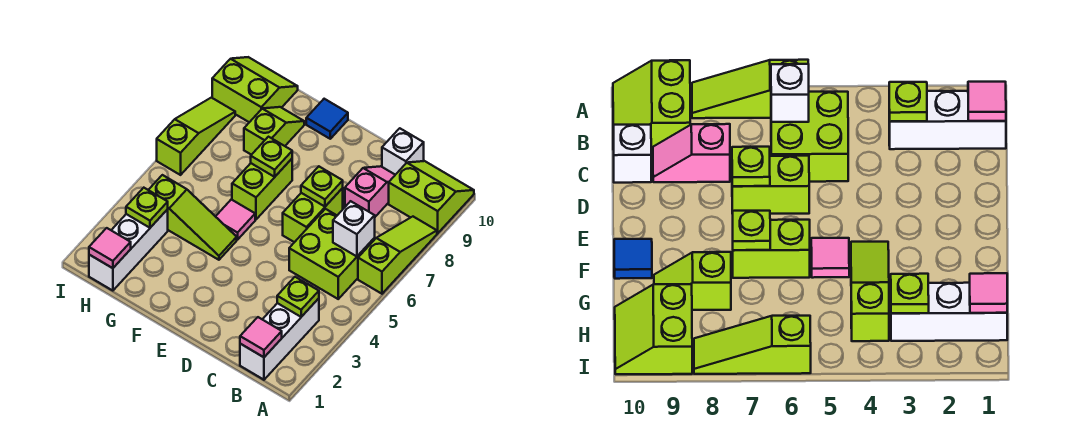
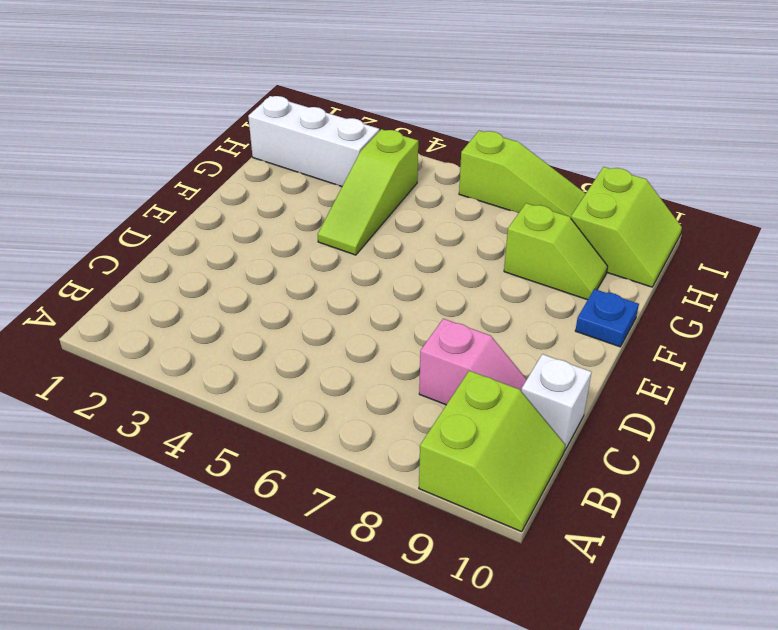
blue plate F10 level 1 -> blue tile F10 level 1
none -> lime slope A6:A8 level 1 top 6
none -> white brick B1:B3 level 1
none -> lime brick B5:C6 level 1

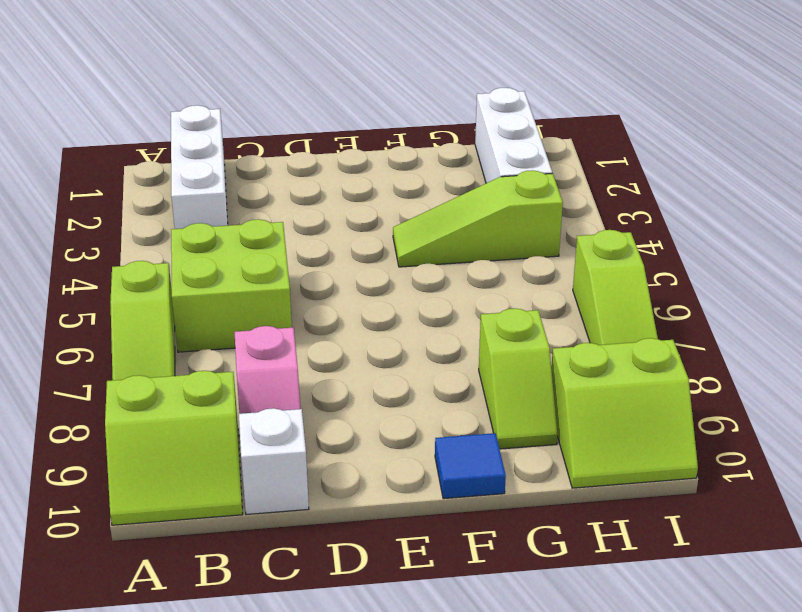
none -> lime brick D6:D7 level 1
none -> pink tile F5 level 1
none -> lime brick F6:F7 level 1

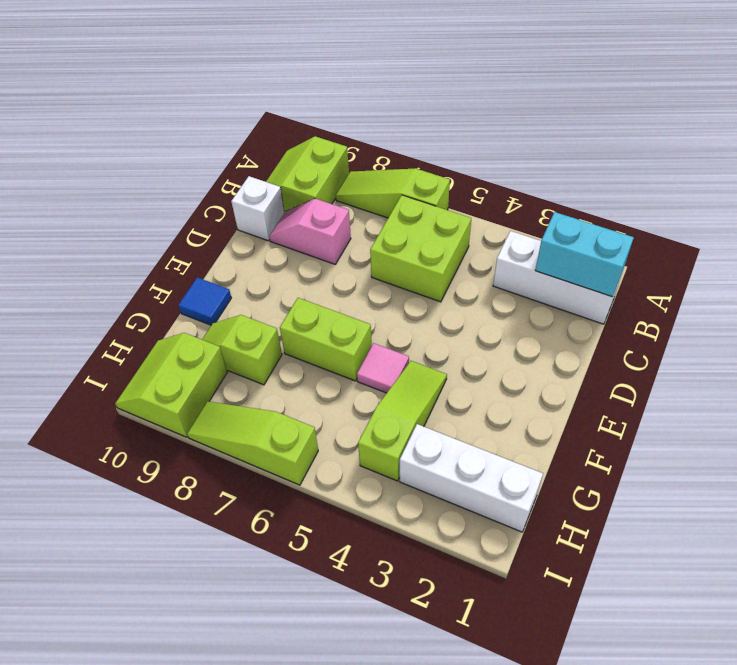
cyan brick B1:B2 level 2 -> pink tile B1 level 2
none -> lime brick D6:D7 level 1
none -> lime plate B3 level 2
none -> white brick B6 level 2

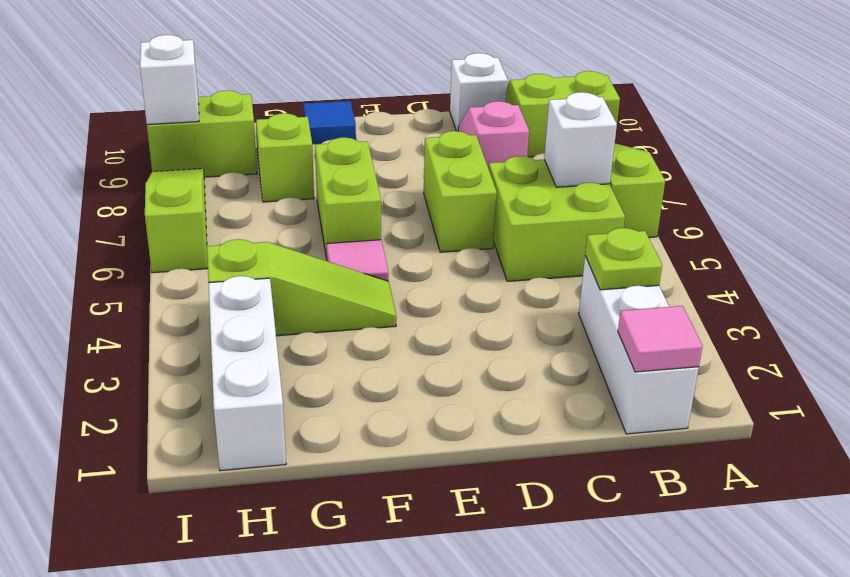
white brick I9 level 2 -> none
none -> lime plate D7 level 2
none -> lime plate F7 level 2
none -> pink tile H1 level 2

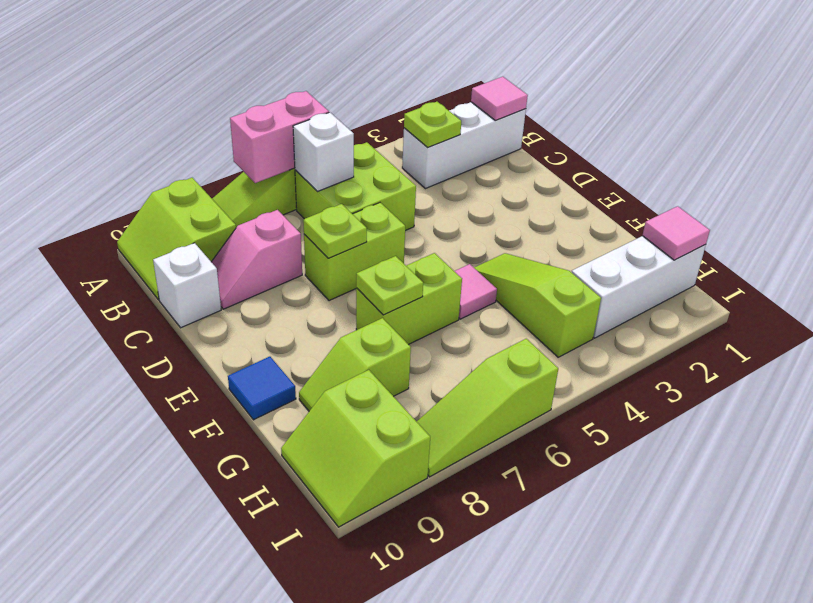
pink brick A6:A7 level 2 -> none
none -> lime plate H3 level 2

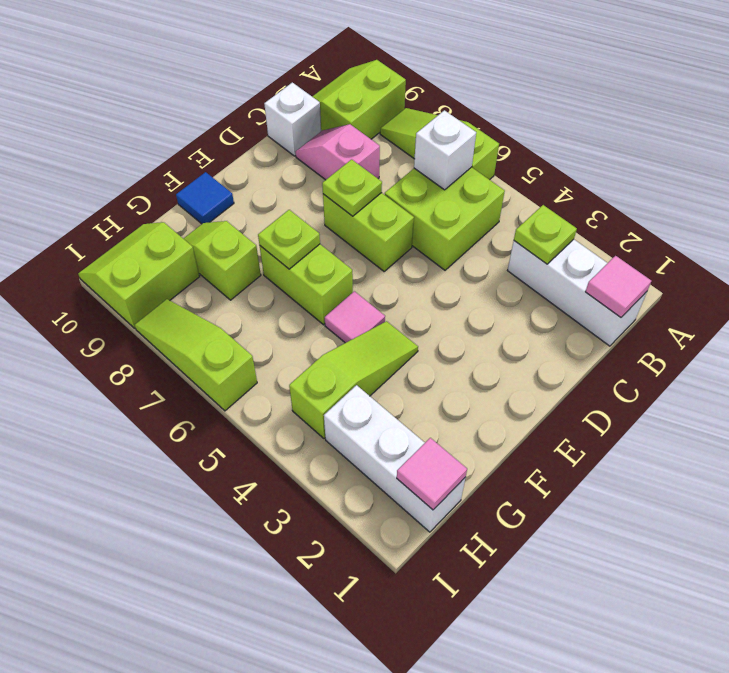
none -> lime plate H3 level 2

